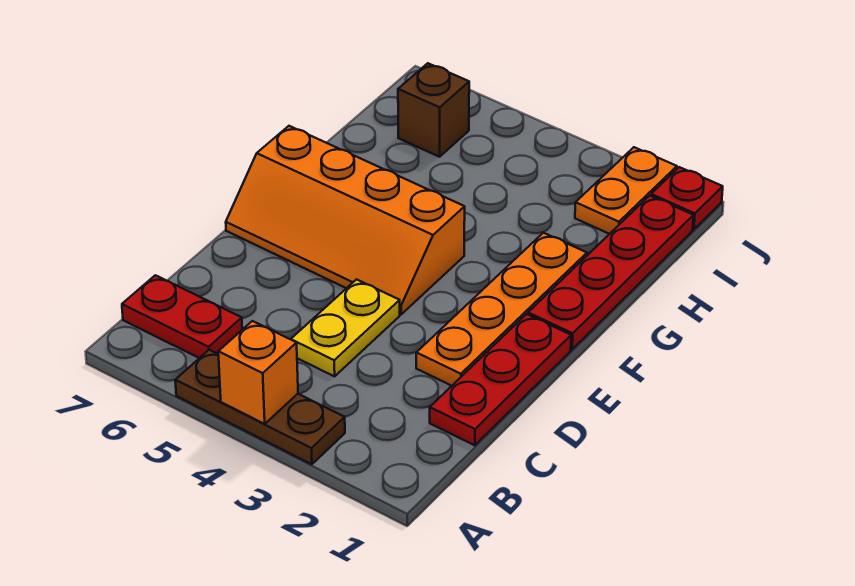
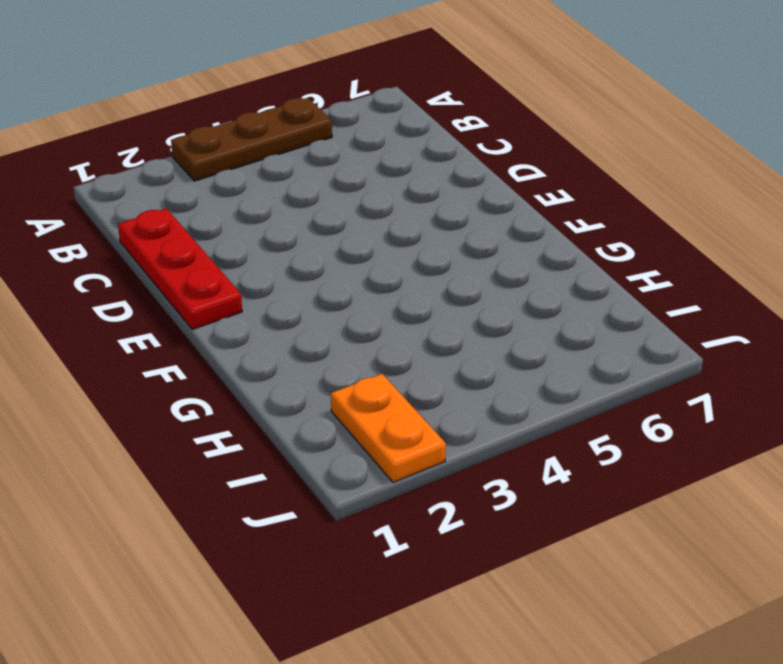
none -> red plate B6:B7 level 1
none -> yellow plate C4:D4 level 1

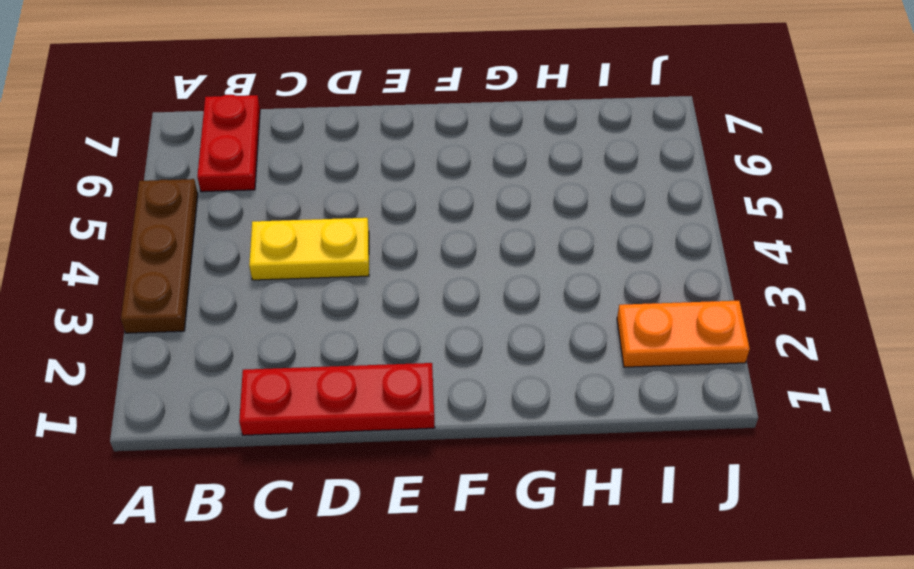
none -> orange plate D2:G2 level 1
none -> orange slope E4:F7 level 1 top F

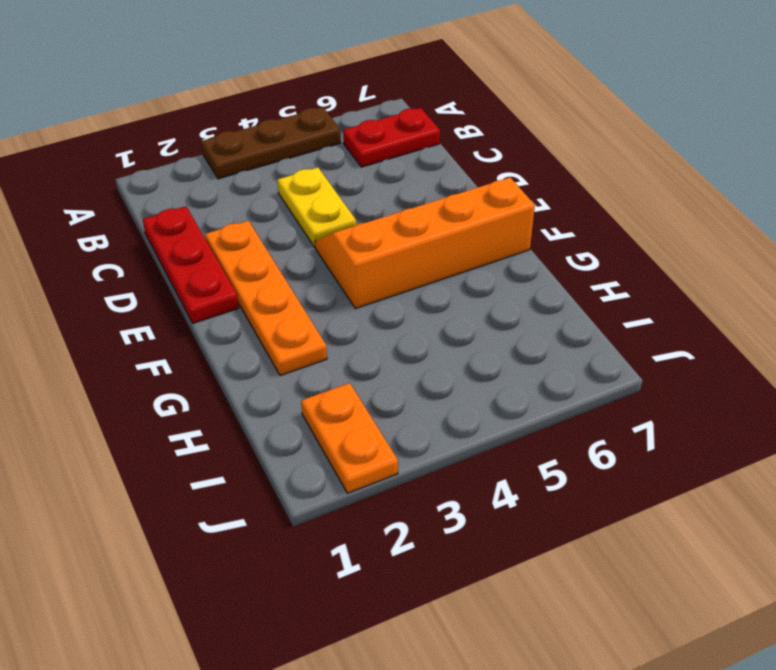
none -> red plate F1:I1 level 1
none -> brown brick I6 level 1

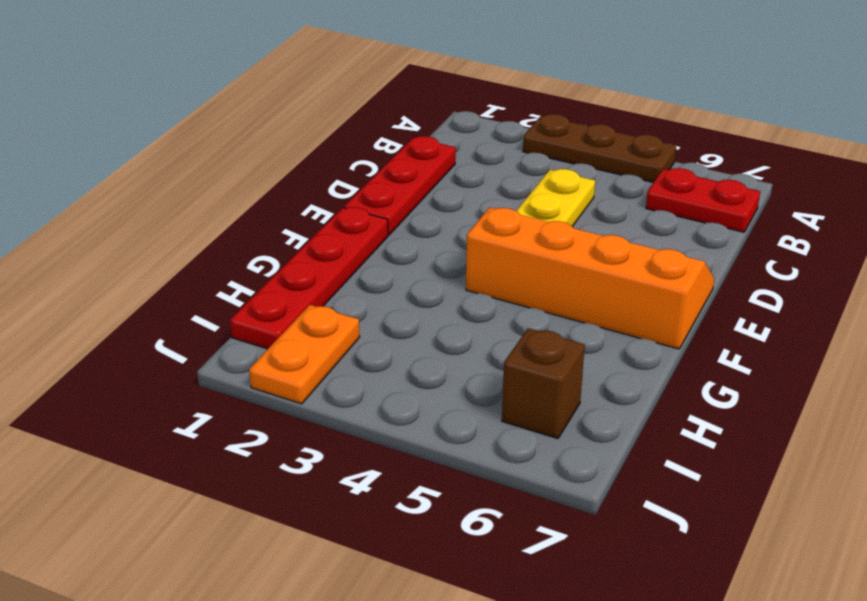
none -> orange plate D2:G2 level 1
none -> red plate J1 level 1

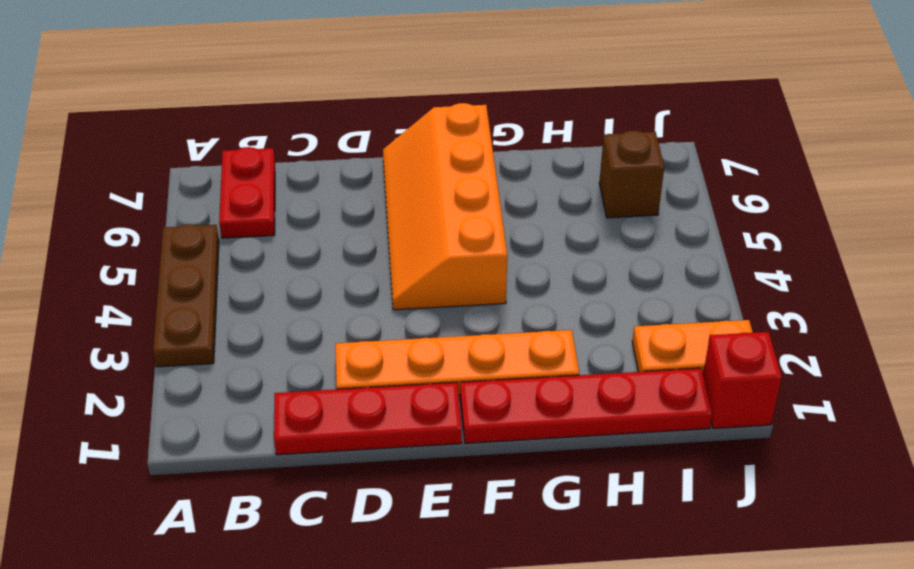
red brick J1 level 1 -> red plate J1 level 1
none -> yellow plate C4:D4 level 1
none -> orange brick A4 level 2

